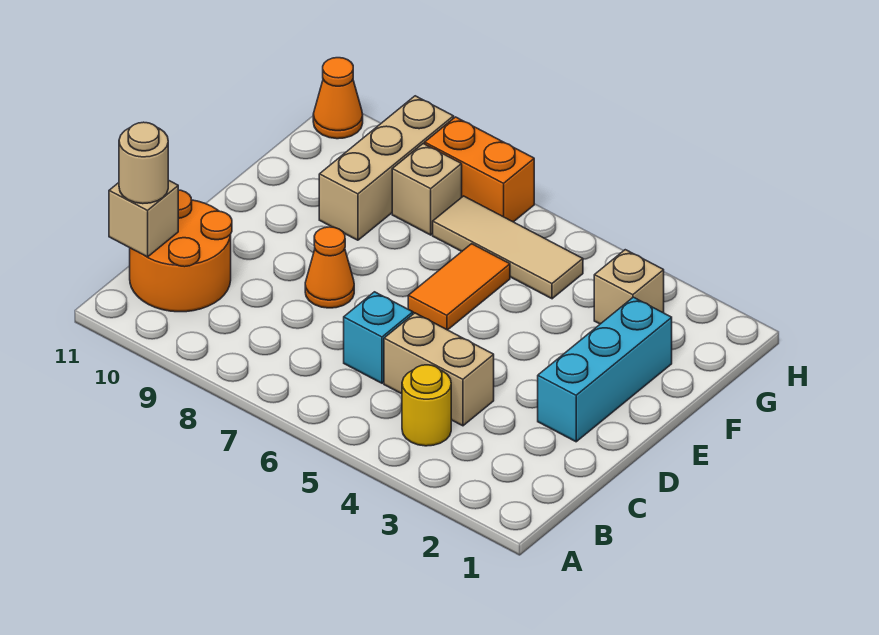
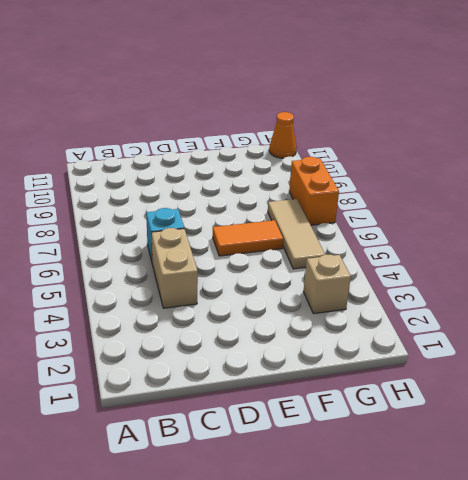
none -> yellow round brick B4 level 1
none -> orange round brick B10:C11 level 1
none -> cyan brick D2:F2 level 1

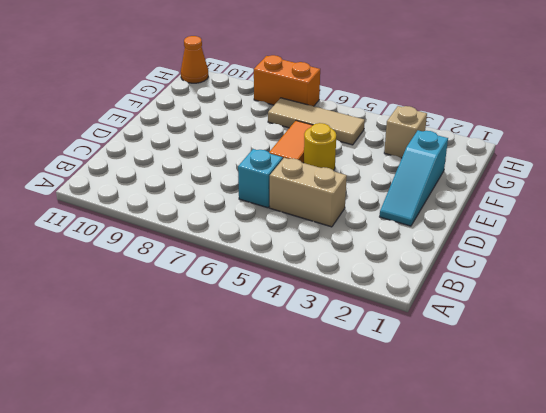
cyan slope D2:F2 level 1 top F -> cyan brick D2:F2 level 1
yellow round brick E5 level 1 -> yellow round brick B4 level 1
none -> orange round brick B10:C11 level 1
none -> orange cone D8 level 1
none -> tan brick F9:H9 level 1

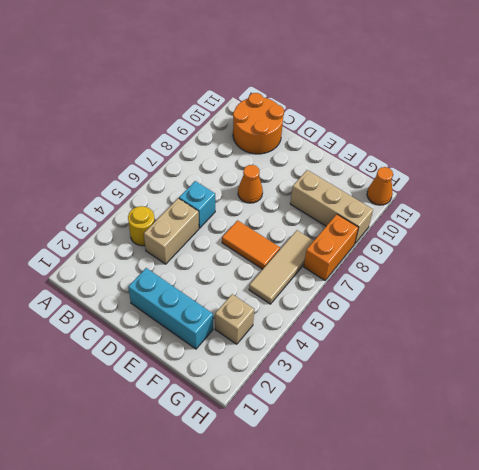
none -> tan brick G8 level 1
none -> tan brick B11 level 2
none -> tan round brick B11 level 3

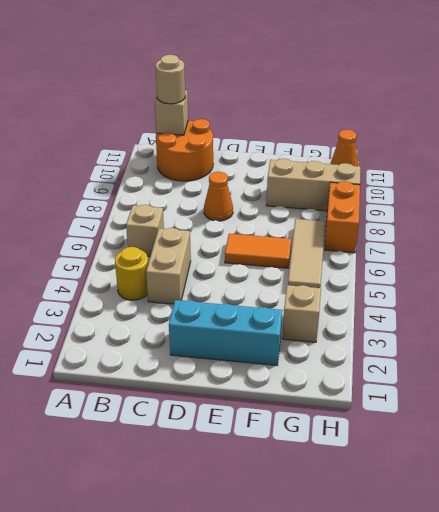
tan brick B6 level 1 -> tan brick G8 level 1
none -> cyan brick C6 level 1

